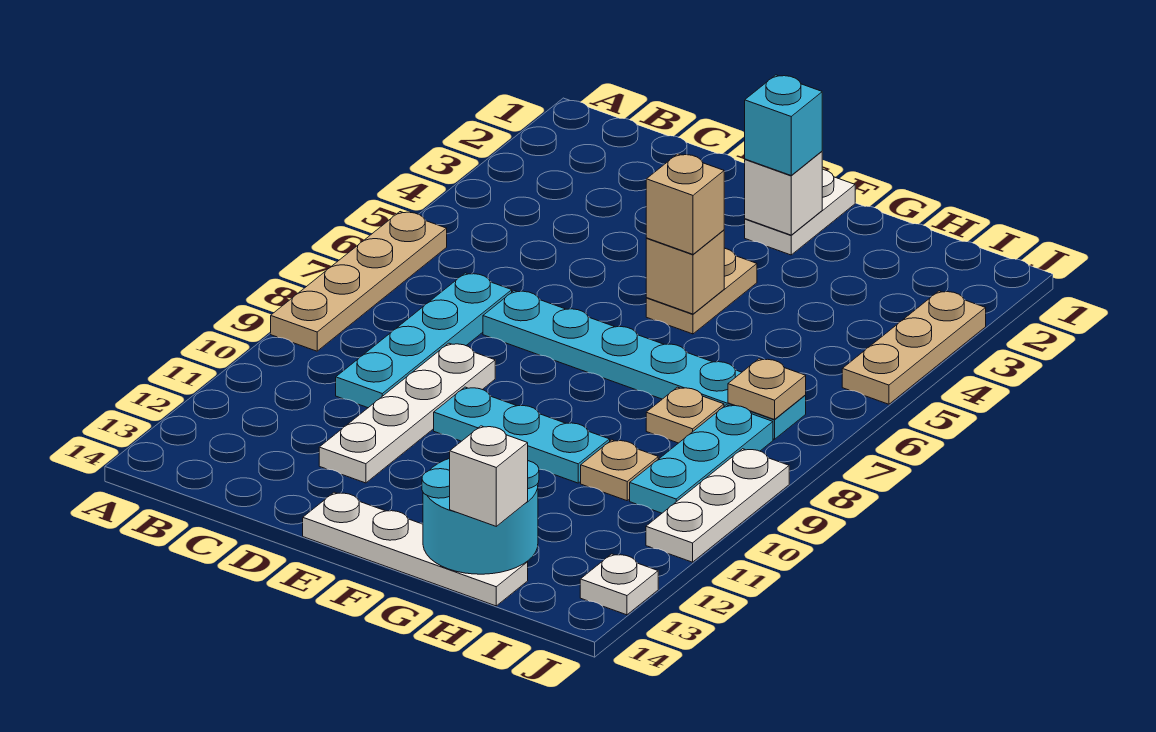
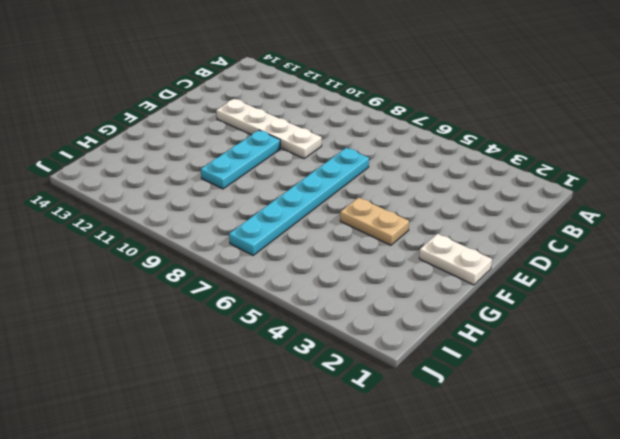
none -> tan plate A6:A9 level 1
none -> cyan plate C7:C10 level 1
none -> white plate E14:H14 level 1

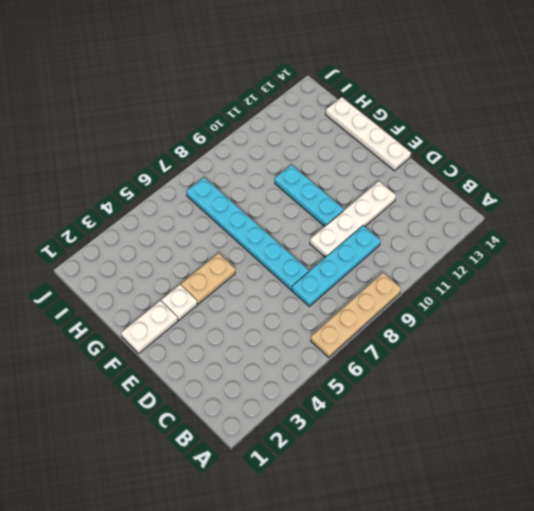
white plate F3 level 1 -> white plate J13 level 1
none -> tan plate H8 level 1
none -> tan plate H10 level 1
none -> cyan plate I8:I10 level 1

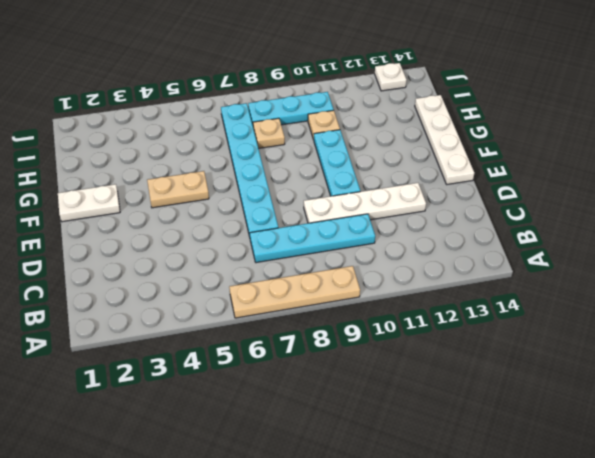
none -> tan plate J3:J5 level 1
none -> white plate J9:J11 level 1
none -> white brick F2 level 2

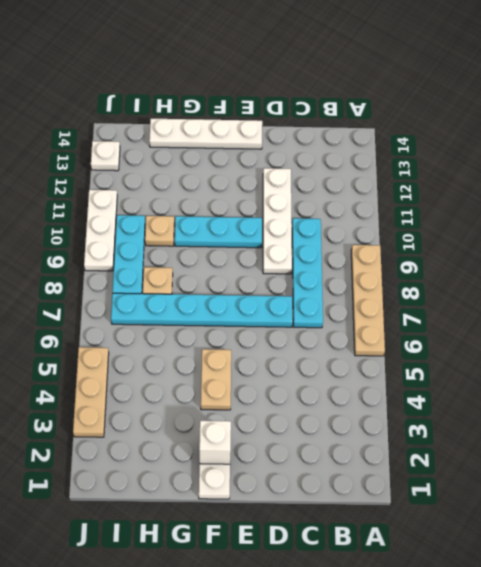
none -> tan brick F5 level 2
none -> cyan round brick G13:H14 level 2
none -> tan plate I7 level 2

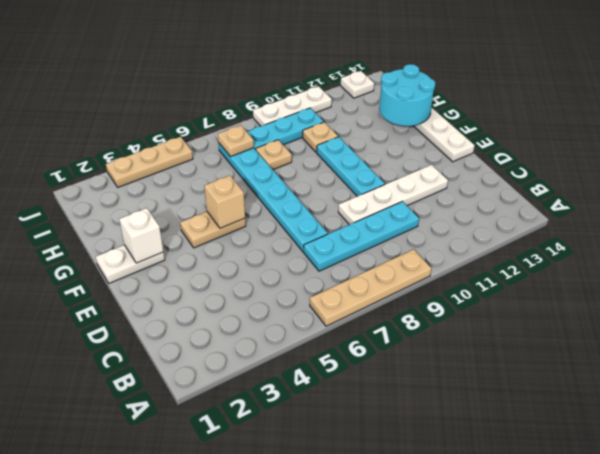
none -> cyan brick F2 level 3
none -> tan brick F5 level 3
none -> white brick H14 level 3

